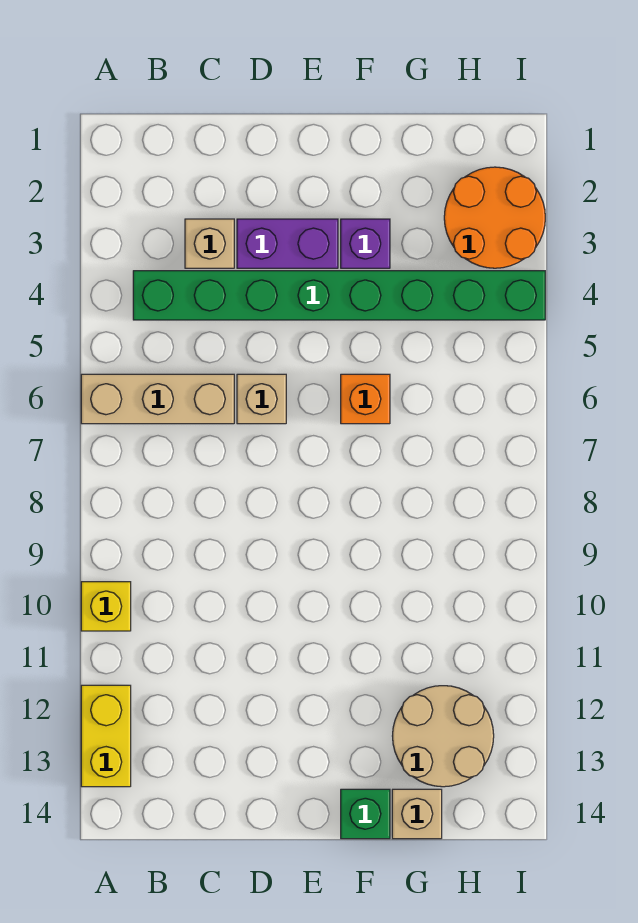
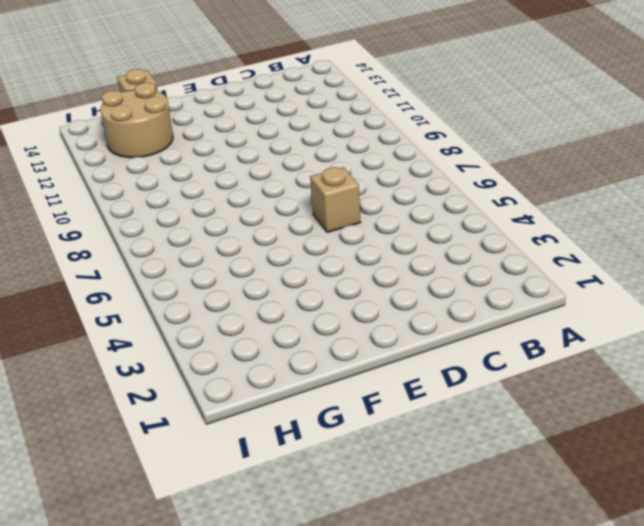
none -> tan brick A6:C6 level 1
none -> yellow brick A10 level 1
none -> yellow brick A12:A13 level 1

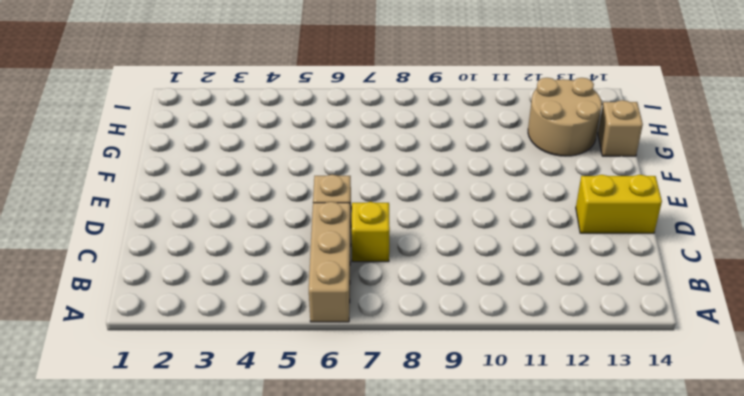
yellow brick C7 level 1 -> yellow brick A10 level 1
yellow brick D13:D14 level 1 -> yellow brick A12:A13 level 1
none -> green brick B4:I4 level 1
none -> tan brick C3 level 1
none -> purple brick D3:E3 level 1

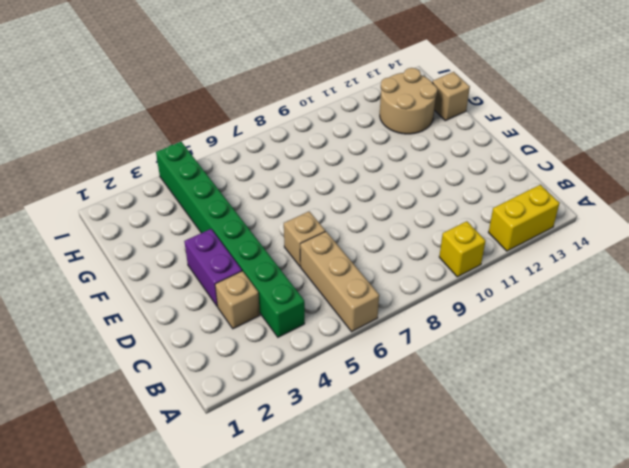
none -> purple brick F3 level 1
none -> orange brick F6 level 1
none -> green brick F14 level 1

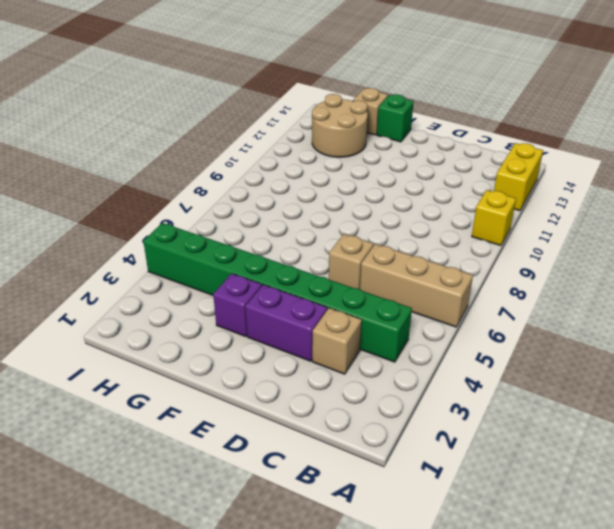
none -> orange brick F6 level 1
none -> orange round brick H2:I3 level 1

